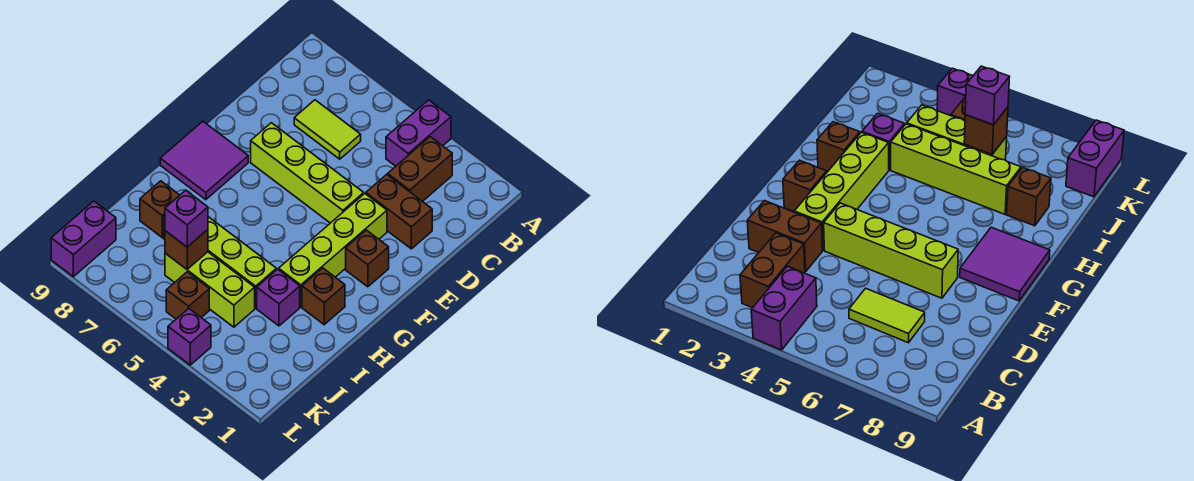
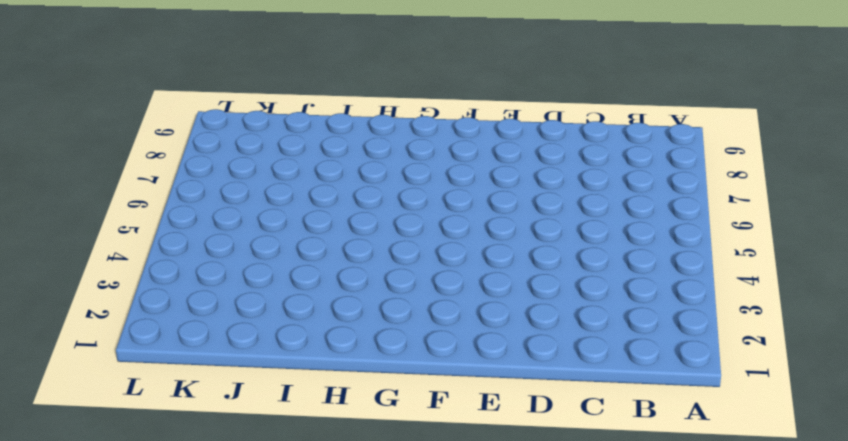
none -> purple brick A4:B4 level 1
none -> brown brick B3:C3 level 1
none -> lime tile C6:C7 level 1

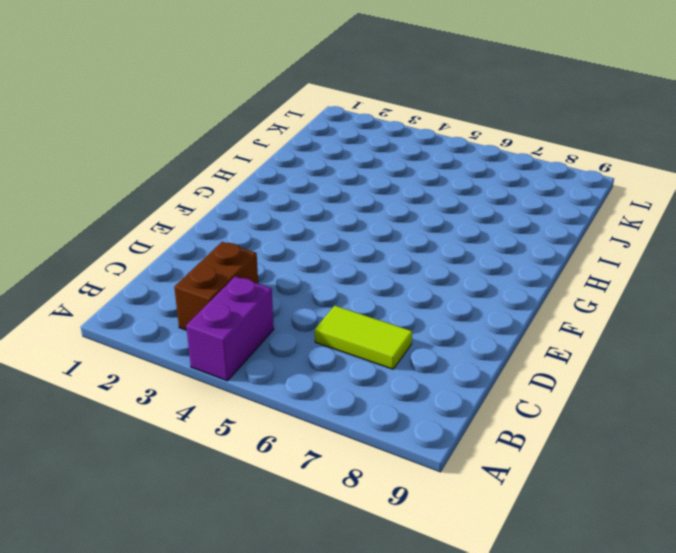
none -> brown brick D2:D3 level 1
none -> lime brick E3:H3 level 1
none -> lime brick E4:E7 level 1

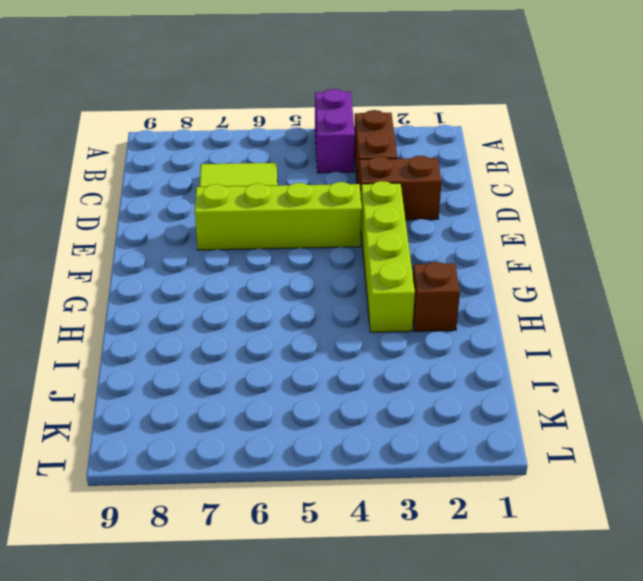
none -> brown brick F2 level 1
none -> purple tile F8:G9 level 1
none -> purple brick I3 level 1

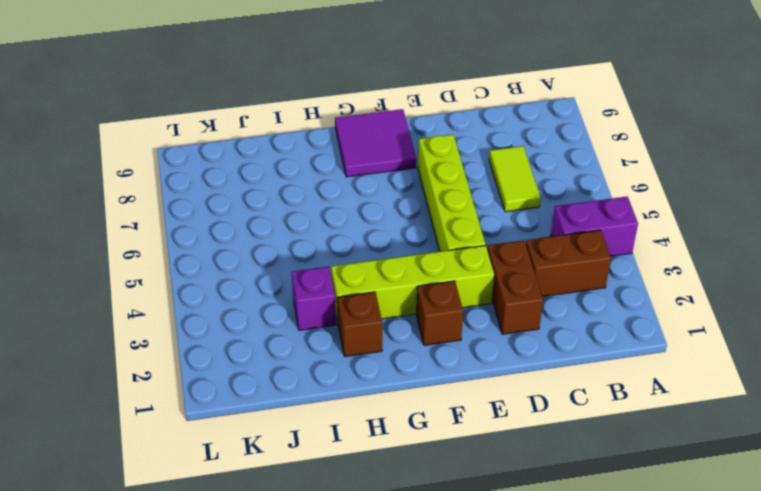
none -> lime brick I4:I7 level 1
none -> brown brick I8 level 1
none -> lime brick J4:J6 level 1

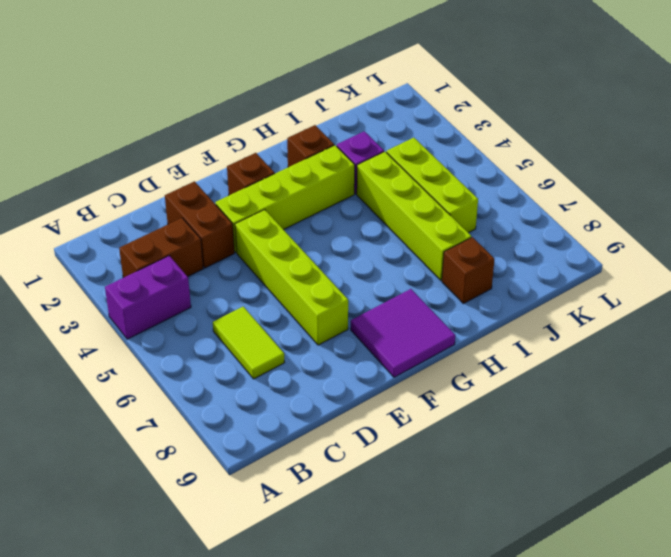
none -> brown brick K5 level 1
none -> purple brick K9:L9 level 1
none -> purple brick L4 level 1

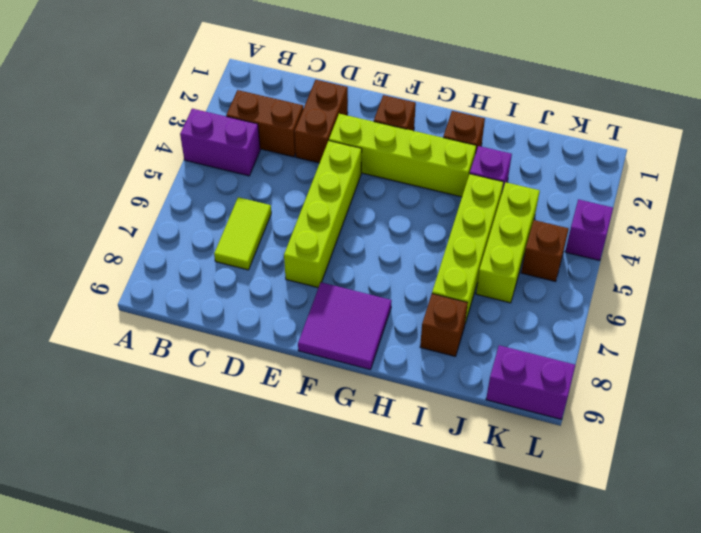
none -> brown brick J6 level 2
none -> purple brick J6 level 3

